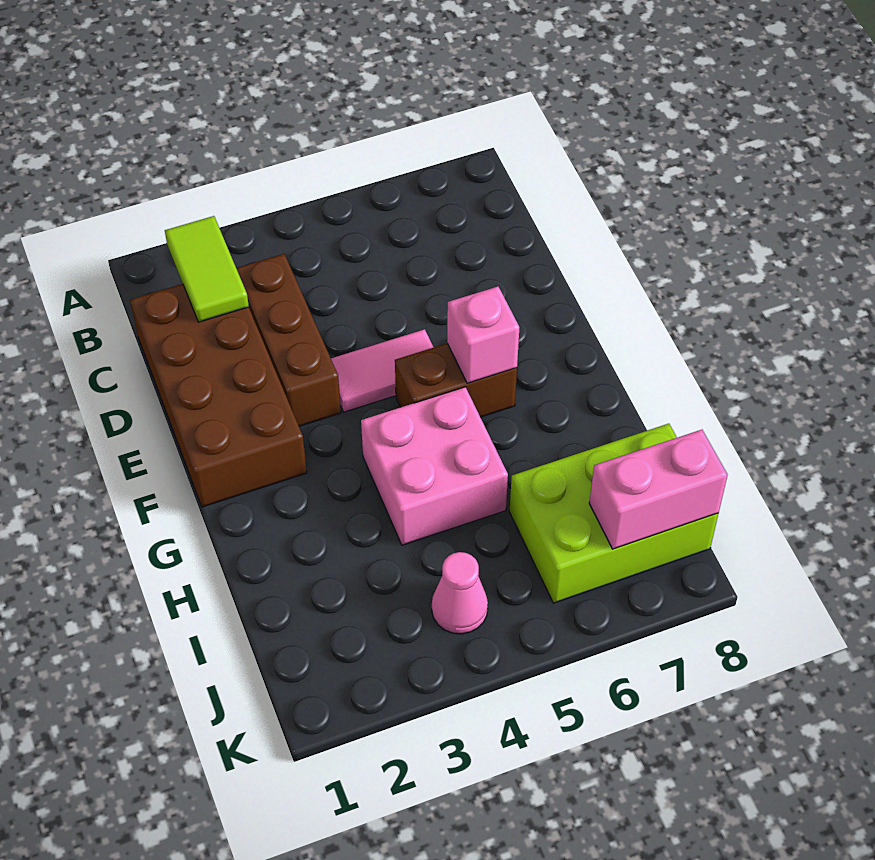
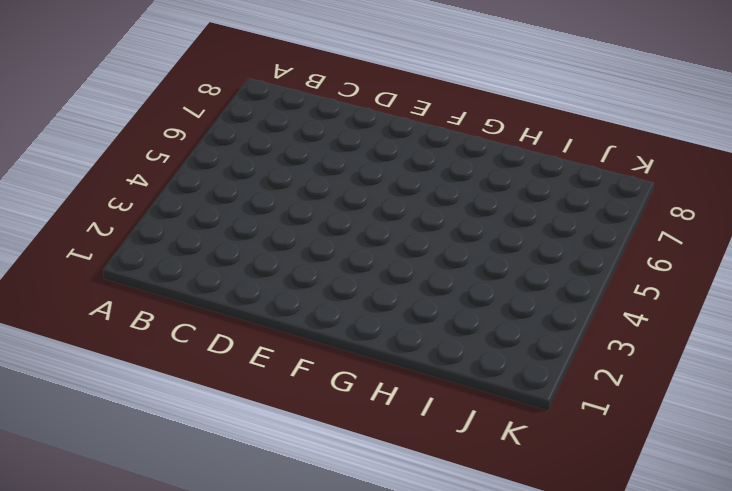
none -> brown brick C1:F2 level 1
none -> brown brick C3:E3 level 1

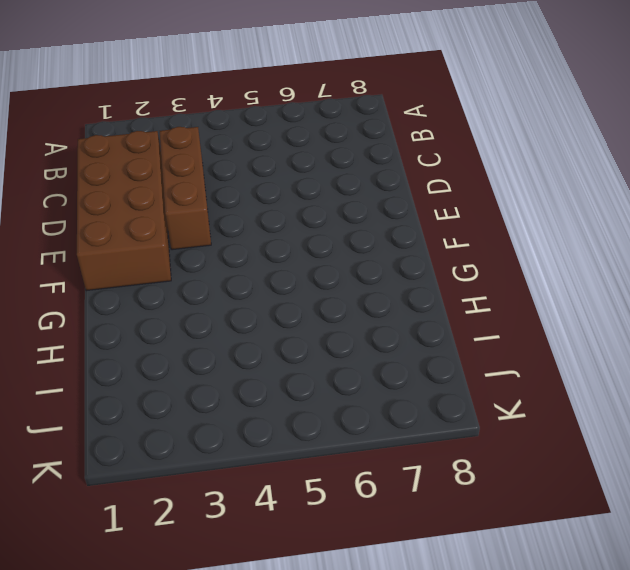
none -> pink tile E4:E5 level 1
none -> brown brick F5:F6 level 1

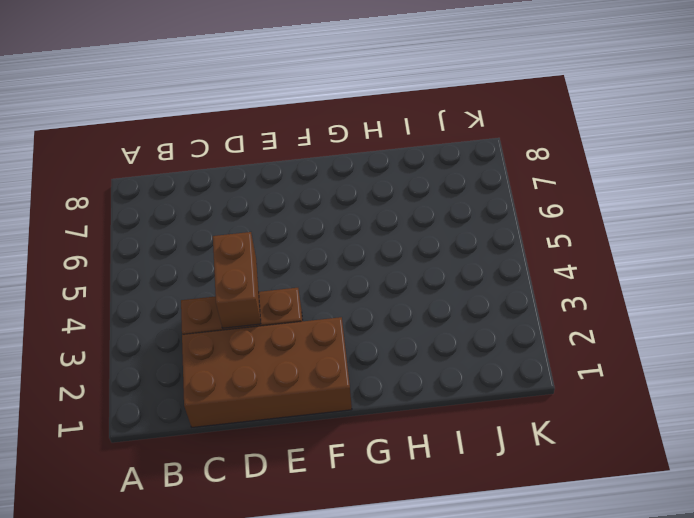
brown brick D3:D4 level 2 -> brown brick F5:F6 level 1
none -> pink tile E4:E5 level 1
none -> pink brick G4:H5 level 1

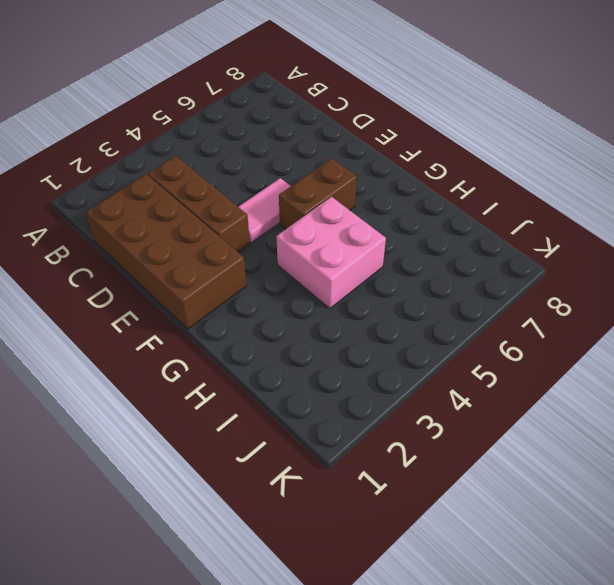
none -> lime brick I6:J8 level 1
none -> pink cone J4 level 1

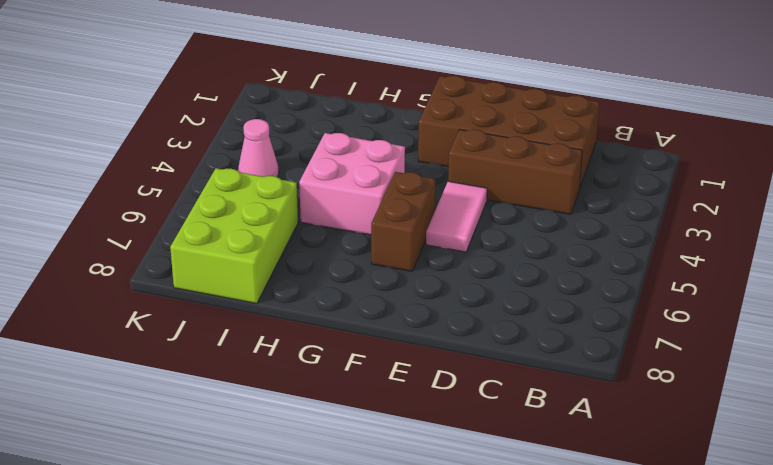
none -> lime tile B2:C2 level 2
none -> pink brick F6 level 2

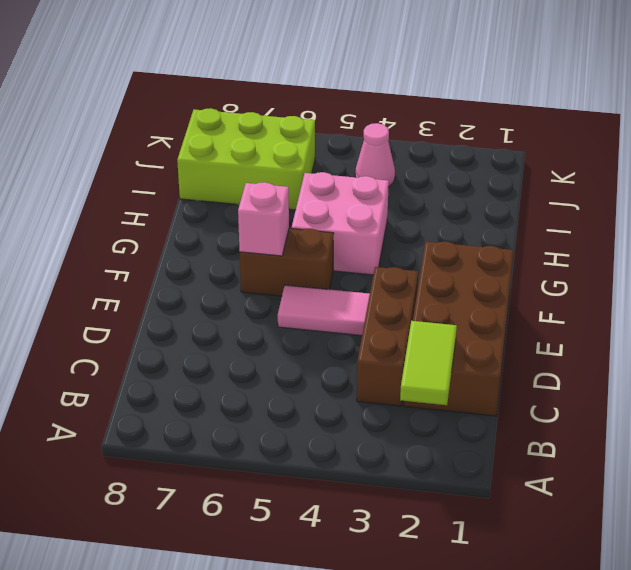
none -> pink brick J7:J8 level 2

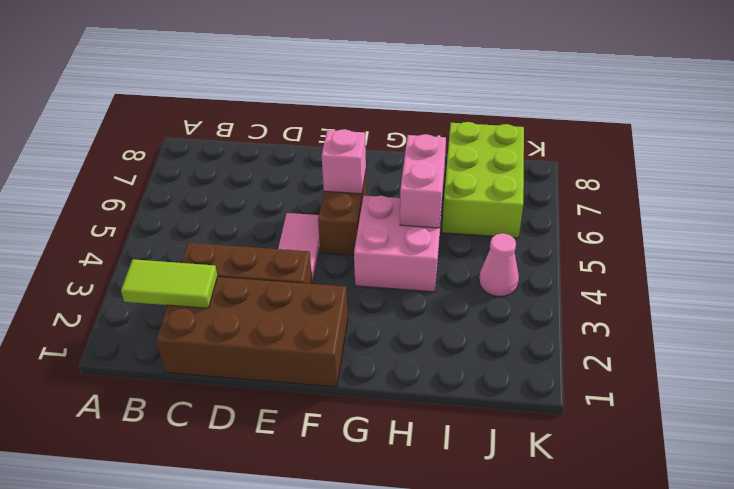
pink brick H5:H6 level 2 -> pink brick J7:J8 level 2

